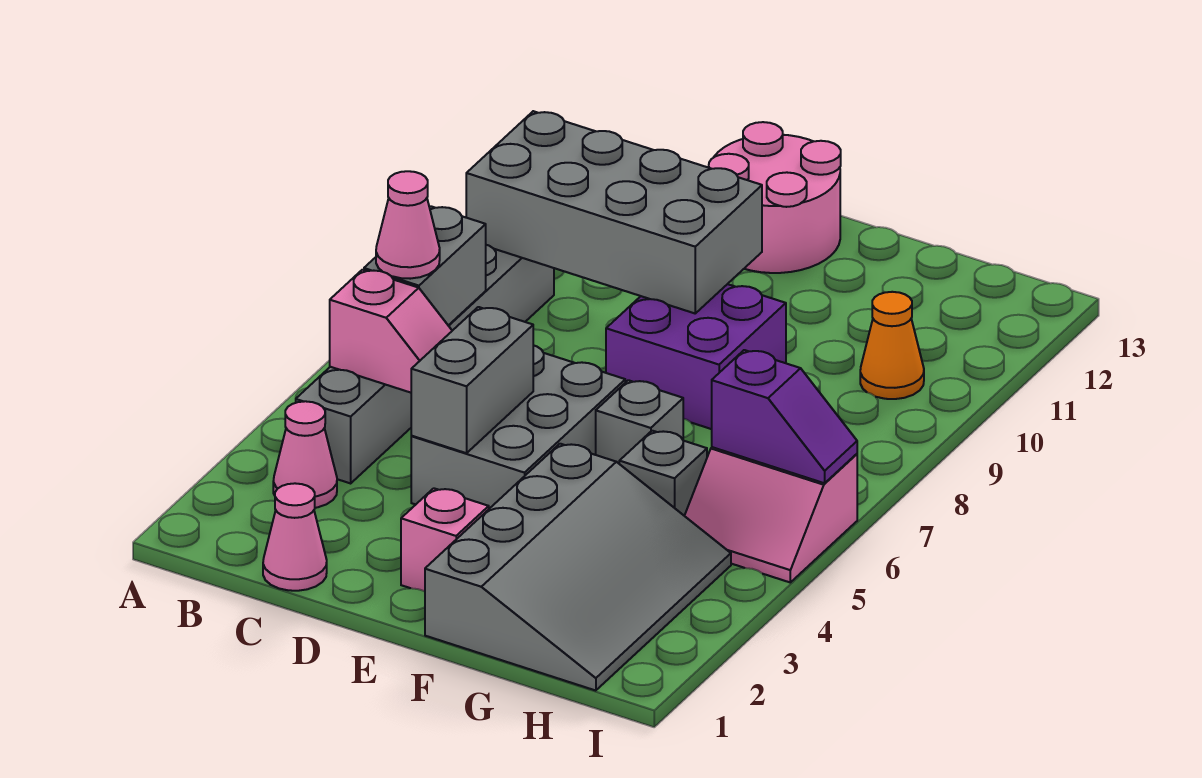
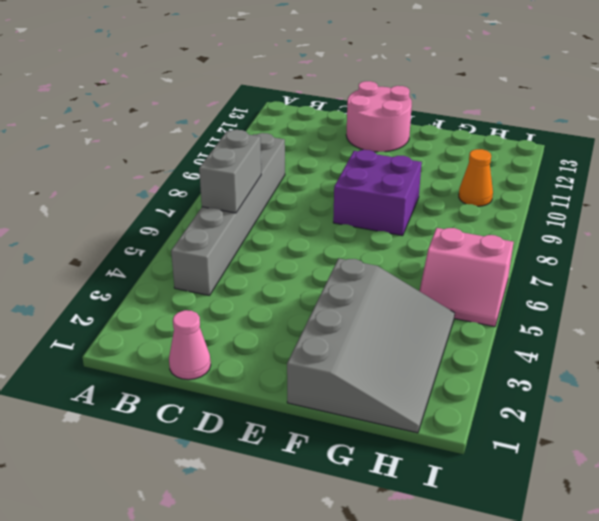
none -> pink cone B3 level 1
none -> grey brick D4:E6 level 1
none -> pink brick E2 level 1

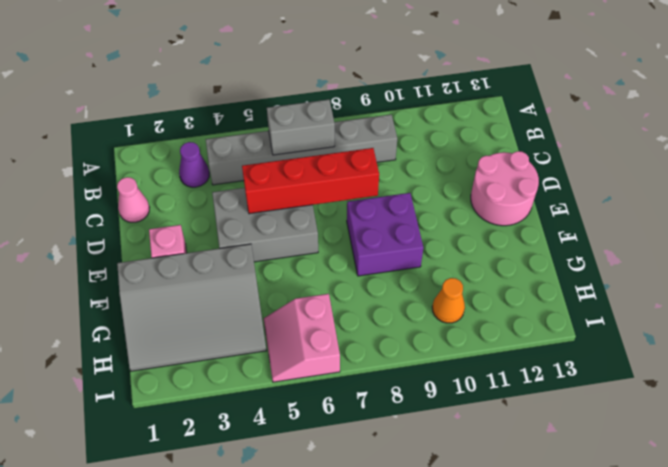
purple cone B3 level 1 -> pink cone B3 level 1
red brick D5:D8 level 2 -> grey brick D4:D5 level 2
none -> grey brick F6 level 1
none -> grey brick G5 level 1
none -> pink slope B5:C5 level 2 top B

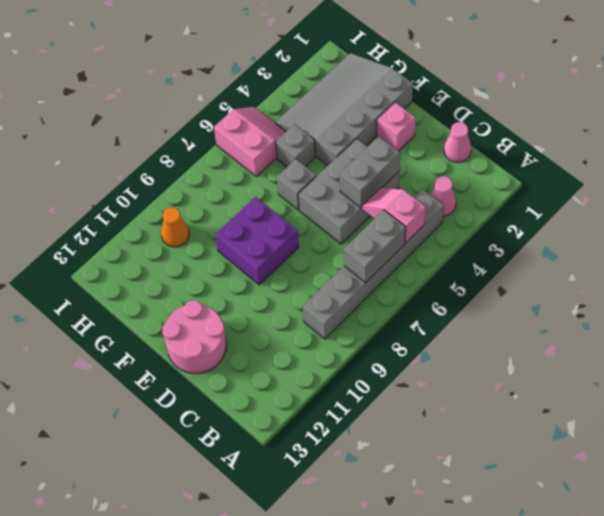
none -> grey brick B9:E10 level 2
none -> purple slope H6:I6 level 2 top H
none -> pink cone B6 level 3

